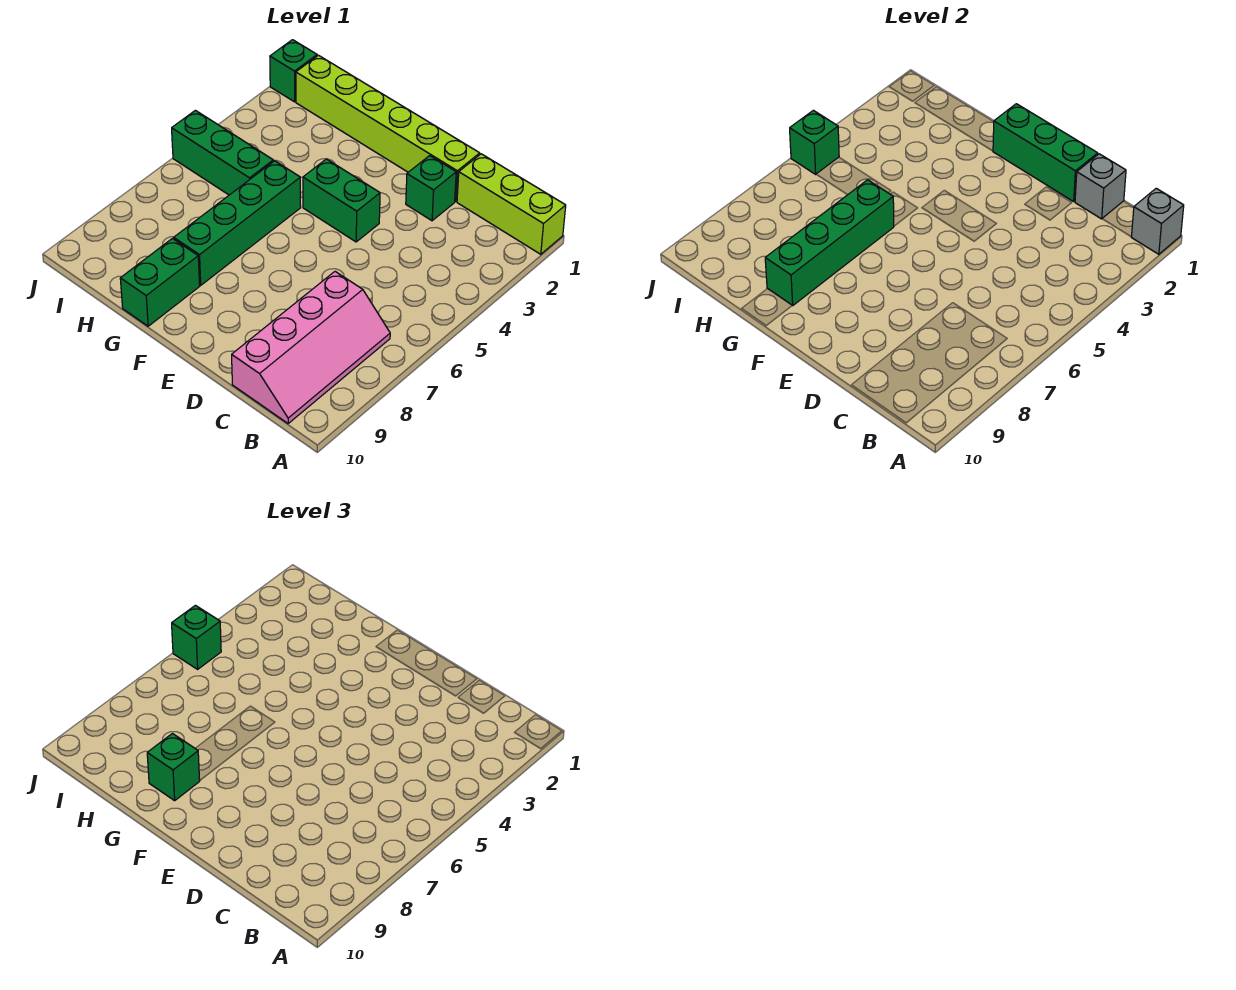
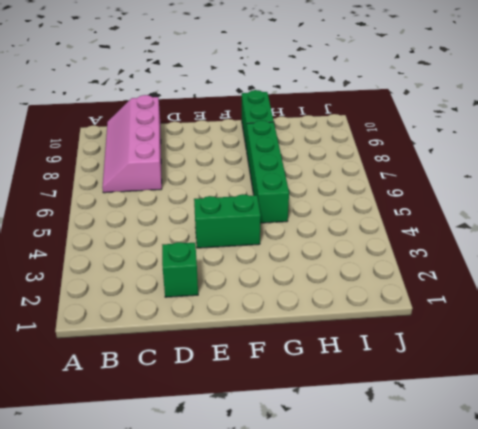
none -> lime brick A1:C1 level 1
none -> lime brick D1:I1 level 1
none -> green brick H5:J5 level 1

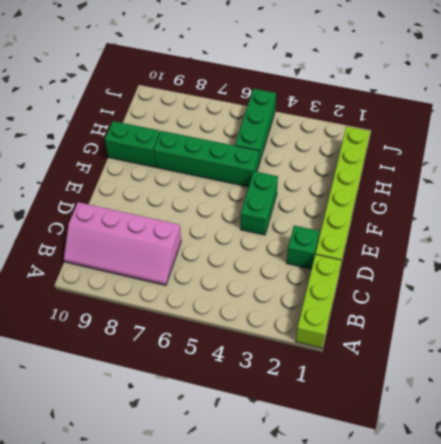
none -> green brick J1 level 1
none -> grey brick A1 level 2
none -> grey brick C1 level 2

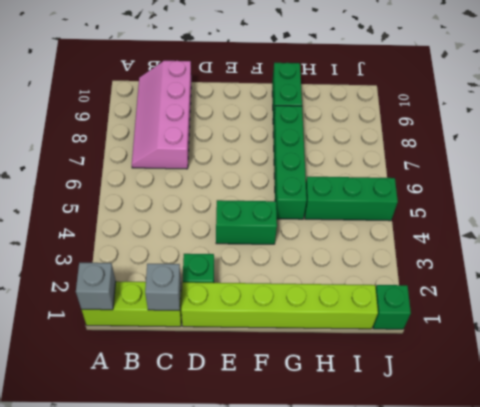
none -> green brick D1:F1 level 2
none -> green brick G6:G9 level 2
none -> green brick J5 level 2

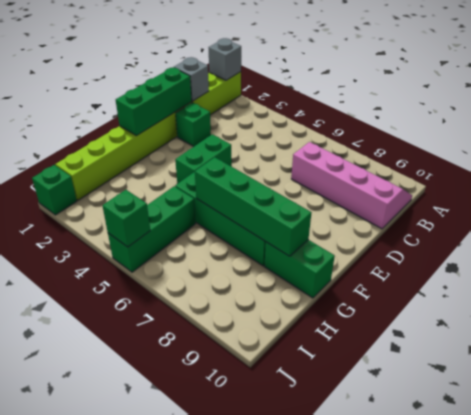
none -> green brick G9 level 3
none -> green brick J5 level 3

